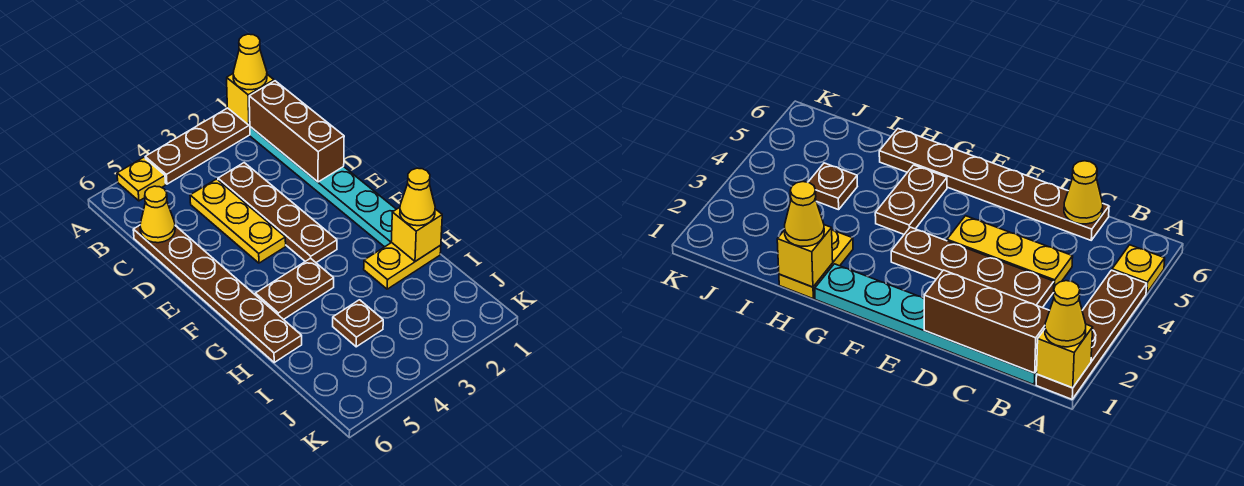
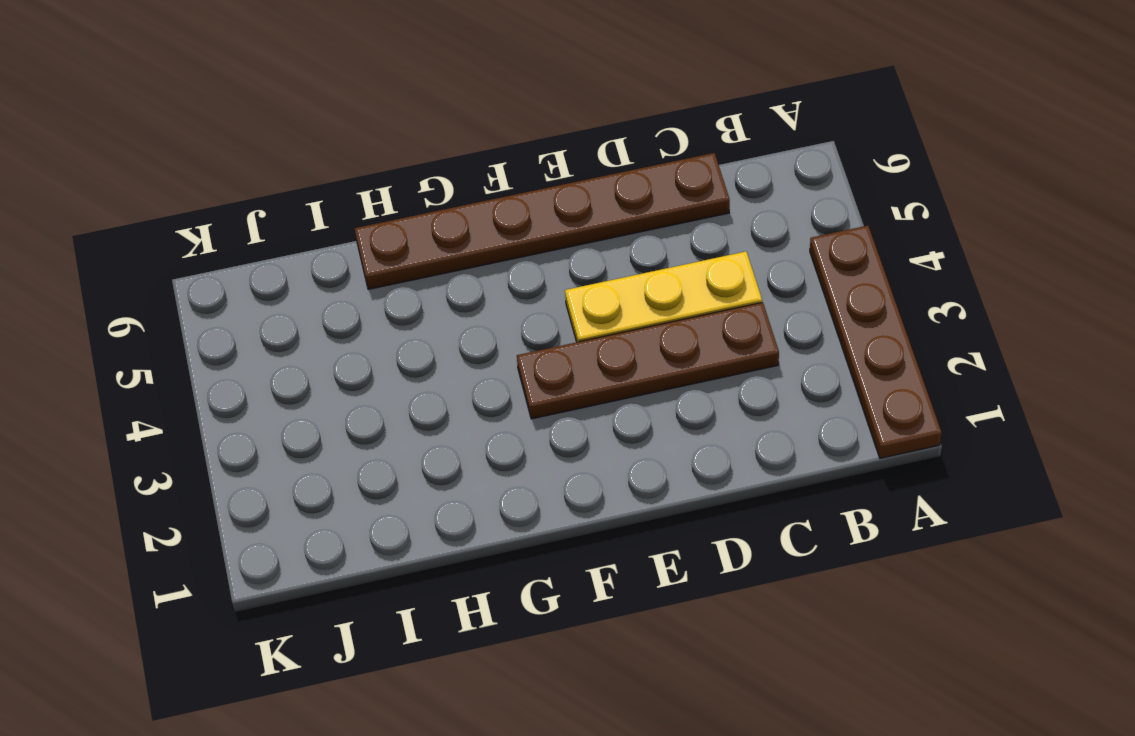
none -> yellow plate A5 level 1
none -> cyan plate B1:G1 level 1
none -> brown plate G4:G5 level 1

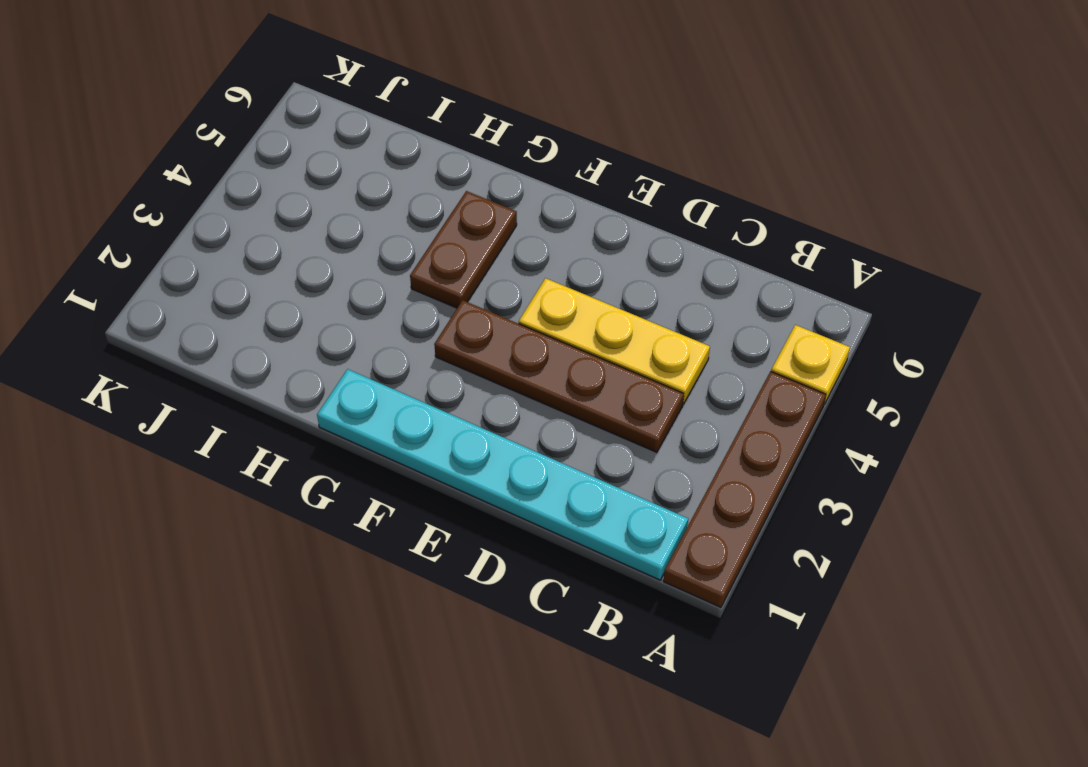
none -> brown plate C6:H6 level 1
none -> yellow plate H1:H2 level 1
none -> brown plate I4 level 1

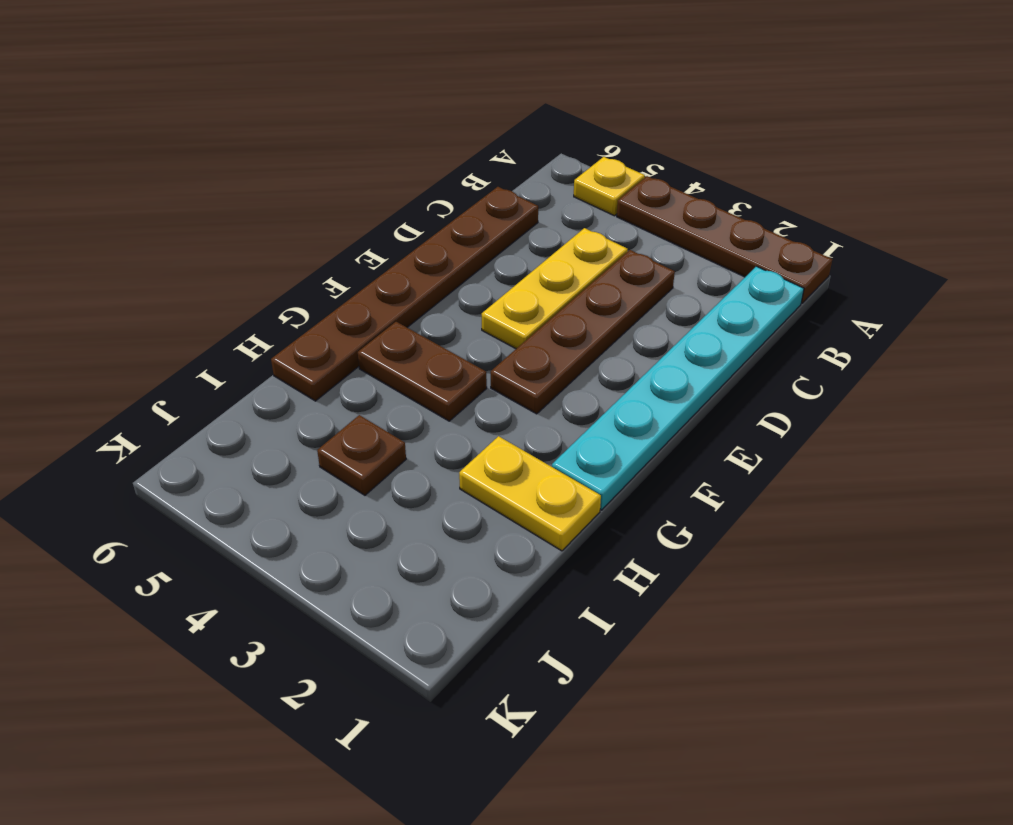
none -> yellow brick A1 level 2
none -> brown brick B1:D1 level 2
none -> yellow cone C6 level 2

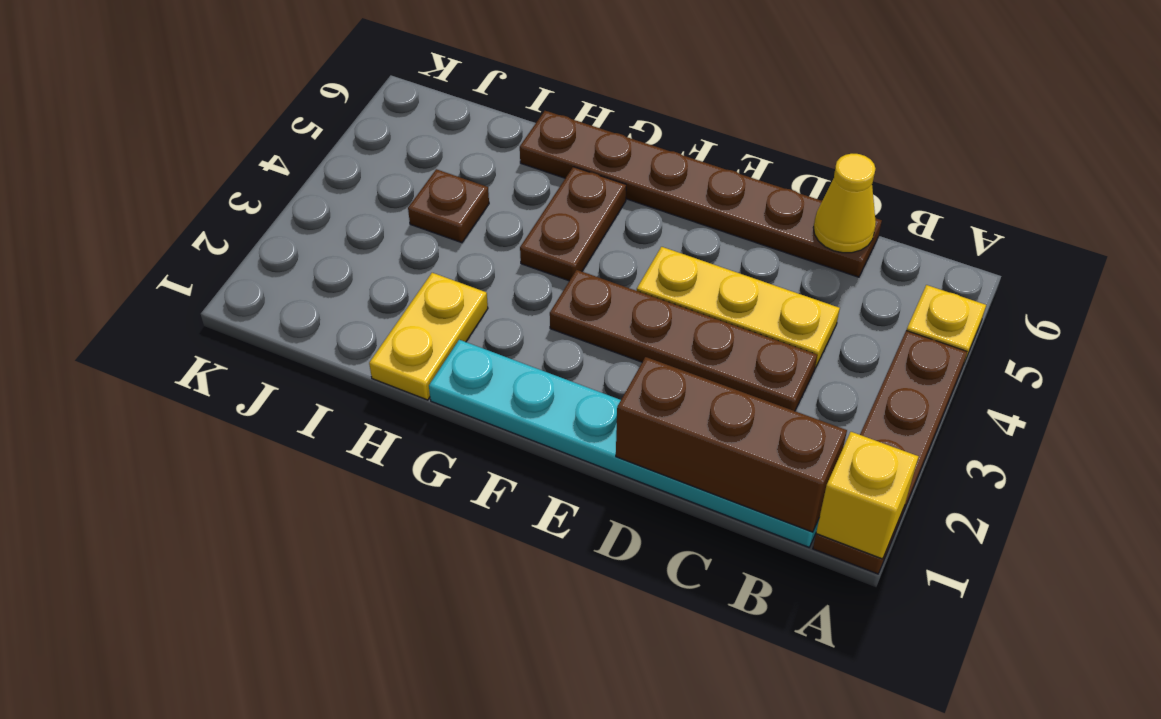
none -> yellow brick H1 level 2
none -> yellow cone A1 level 3
none -> yellow cone H1 level 3

